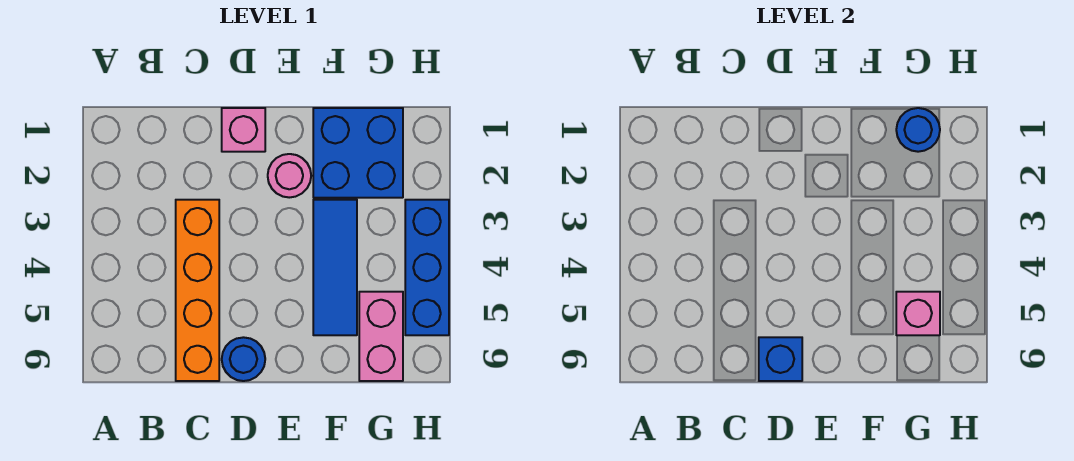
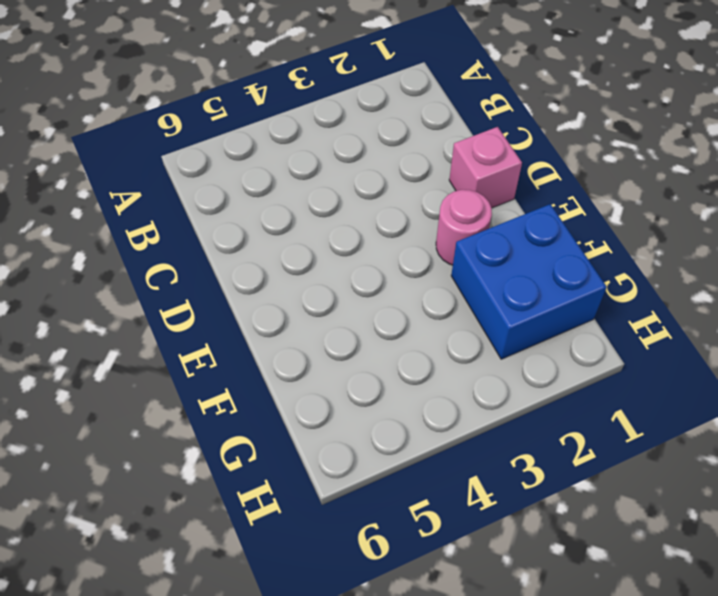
none -> orange brick C3:C6 level 1
none -> blue round brick D6 level 1

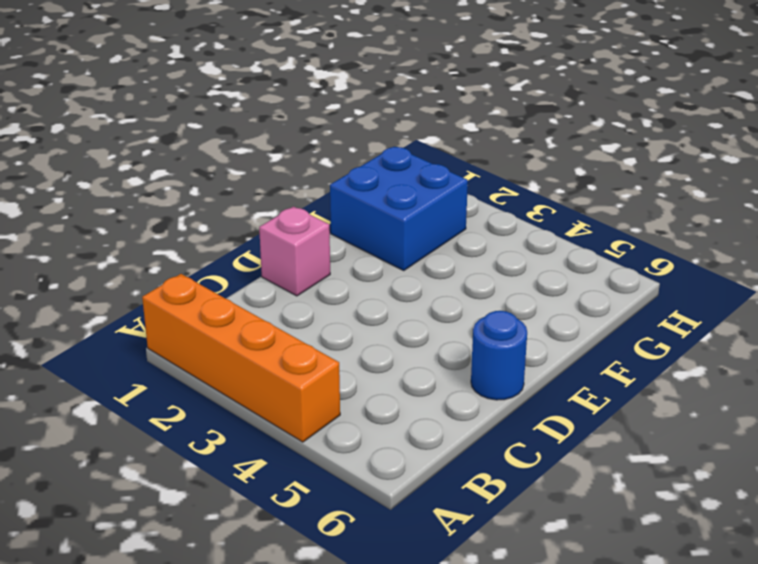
orange brick A1:A4 level 1 -> orange brick C3:C6 level 1
none -> pink round brick E2 level 1
none -> blue tile F3:F5 level 1

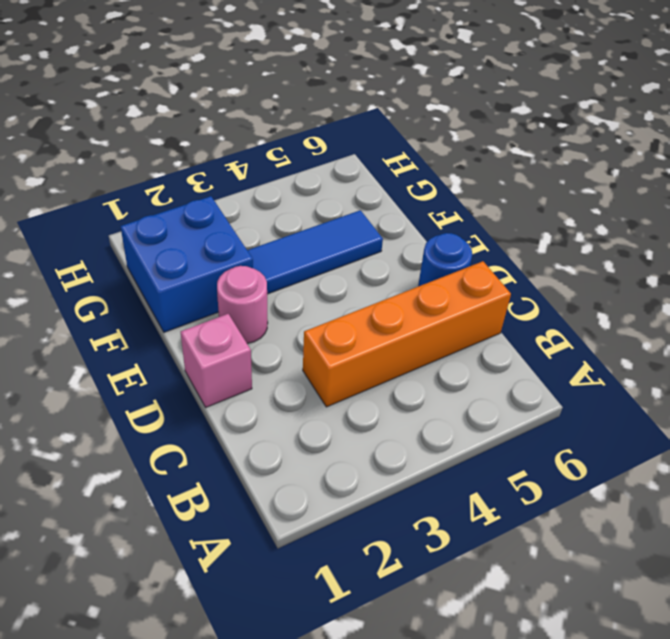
none -> pink brick G5:G6 level 1
none -> blue brick H3:H5 level 1

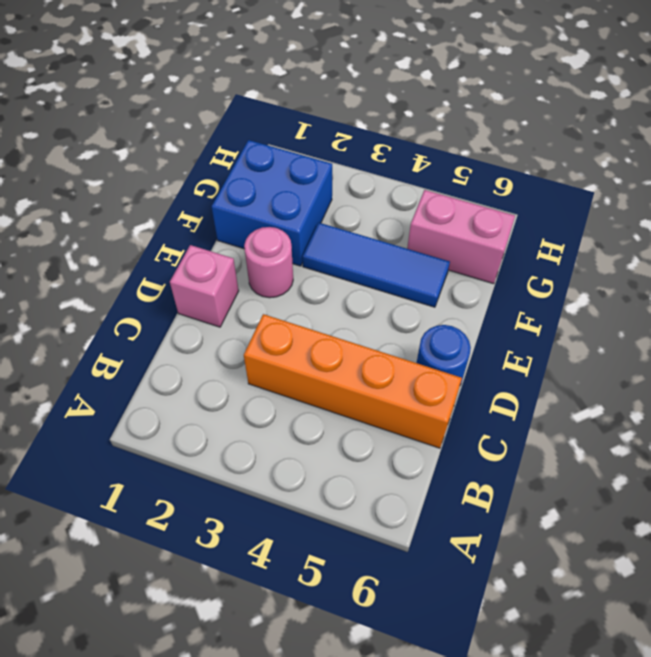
none -> blue brick H3:H5 level 1
none -> blue brick D6 level 2

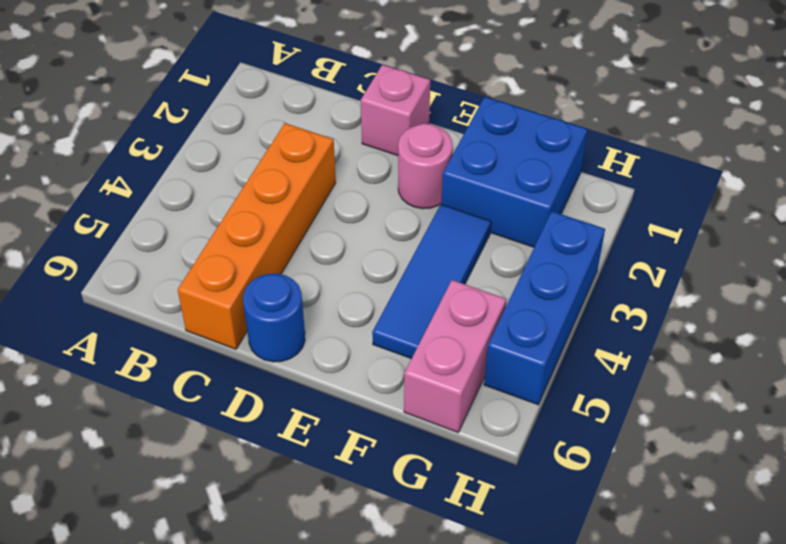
none -> blue brick D6 level 2
none -> blue round brick G1 level 2

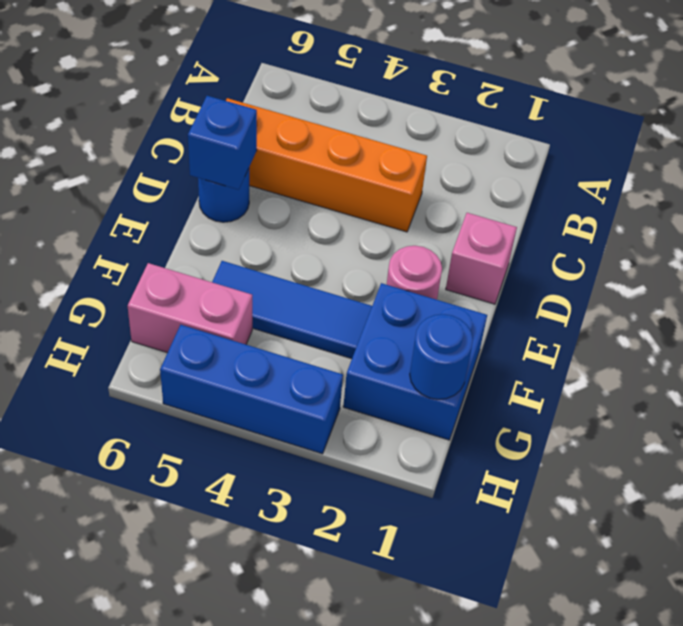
none -> pink brick G5 level 2

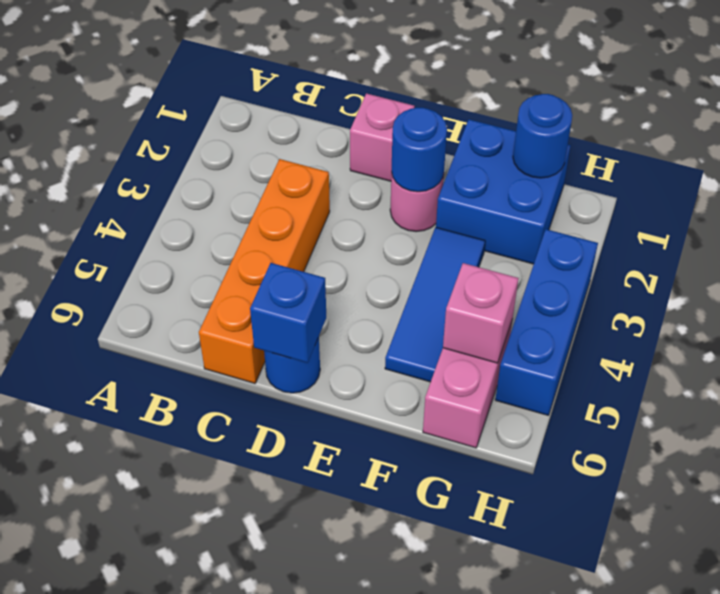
blue round brick E2 level 2 -> none

